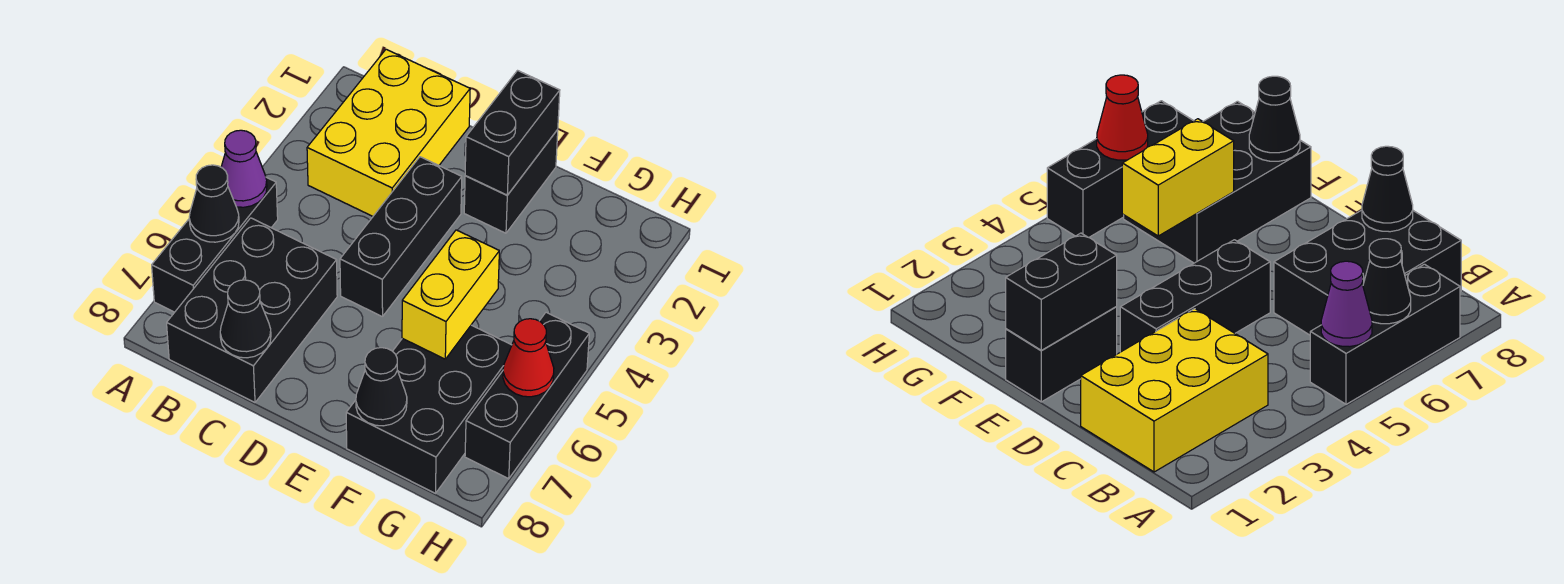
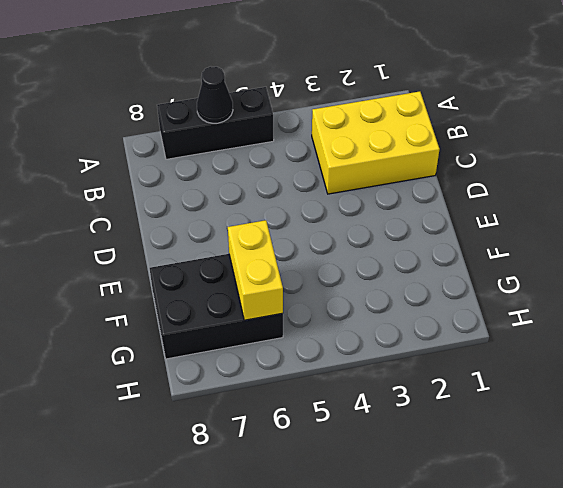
yellow brick F6:G6 level 2 -> yellow brick F5:F6 level 2
none -> black brick B6:C8 level 1
none -> black brick D3:D5 level 1
none -> black brick E1:E2 level 1

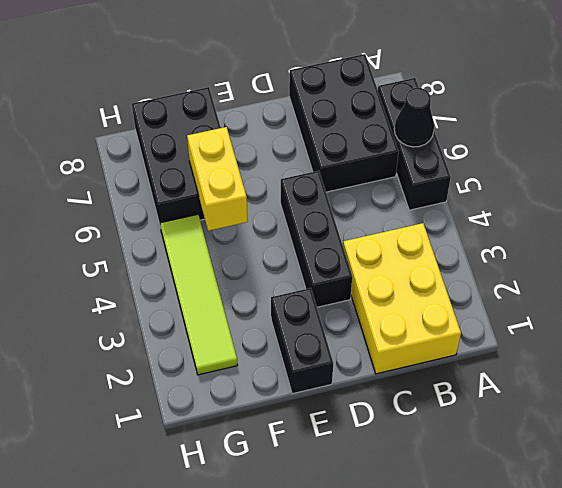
lime tile G2:G5 level 1 -> none
none -> black brick H5:H7 level 1
none -> purple cone A5 level 2
none -> black cone C8 level 2

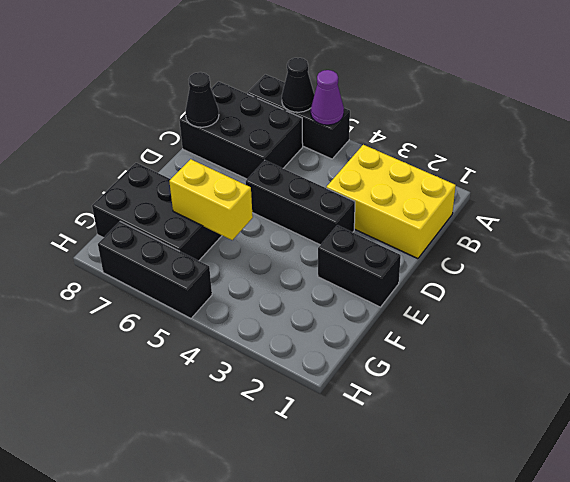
none -> black brick E1:E2 level 2
none -> black cone F8 level 2
none -> red cone H6 level 2

